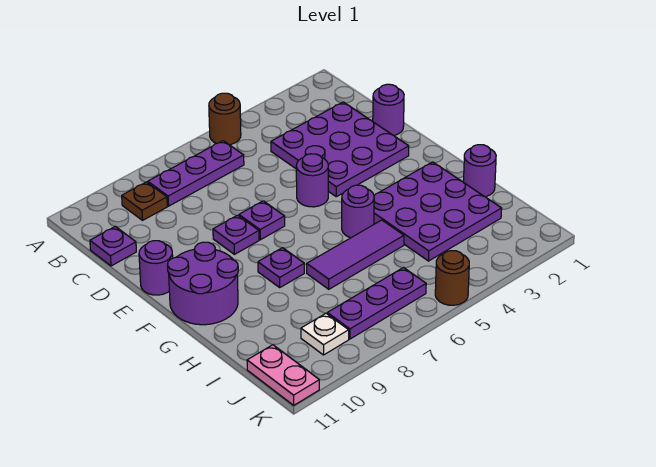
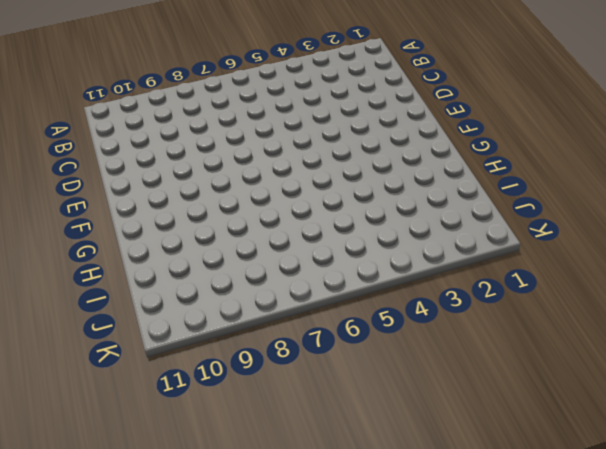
none -> brown round brick A5 level 1
none -> purple plate B6:B8 level 1
none -> brown plate B9 level 1

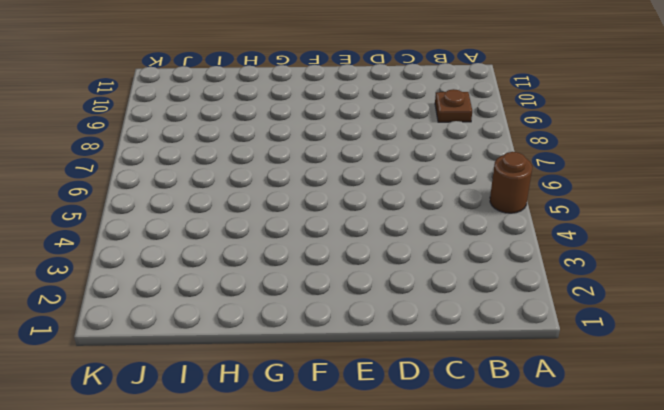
none -> purple plate B6:B8 level 1
none -> purple plate C2:E4 level 1
none -> purple plate C11 level 1

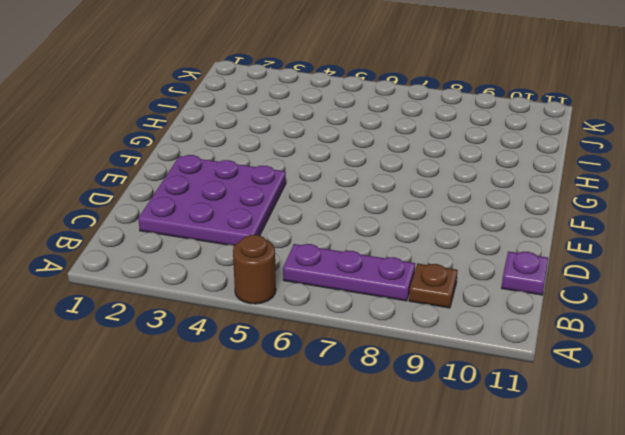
none -> purple round brick D1 level 1
none -> purple round brick E5 level 1
none -> purple plate E7 level 1

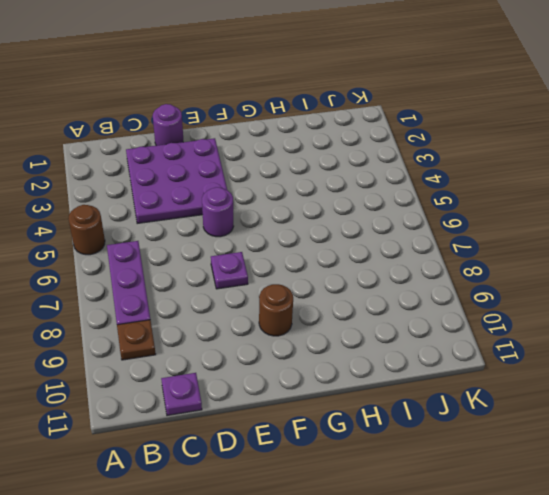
brown round brick F9 level 1 -> brown round brick K5 level 1
none -> purple plate E8 level 1
none -> purple round brick E11 level 1
none -> purple round brick F10:G11 level 1

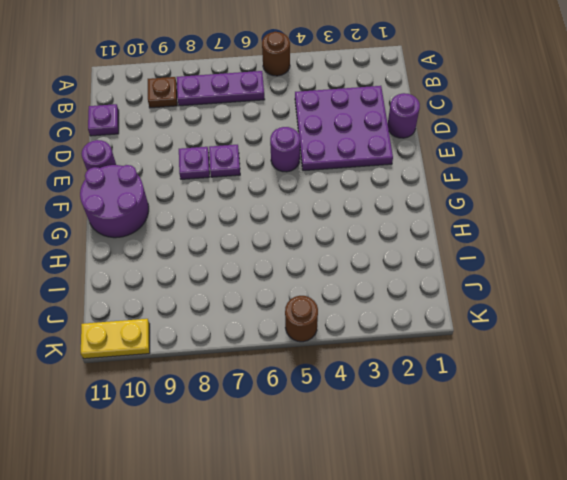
yellow plate K10:K11 level 1 -> pink plate J11:K11 level 1
none -> purple plate G2:I4 level 1
none -> purple round brick G5 level 1
none -> purple plate G8 level 1

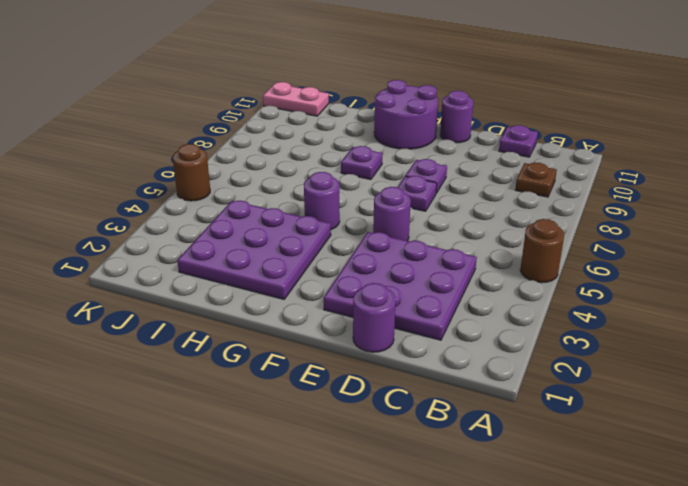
none -> purple plate B6:B8 level 1
none -> purple round brick H1 level 1
none -> purple tile H5:H7 level 1

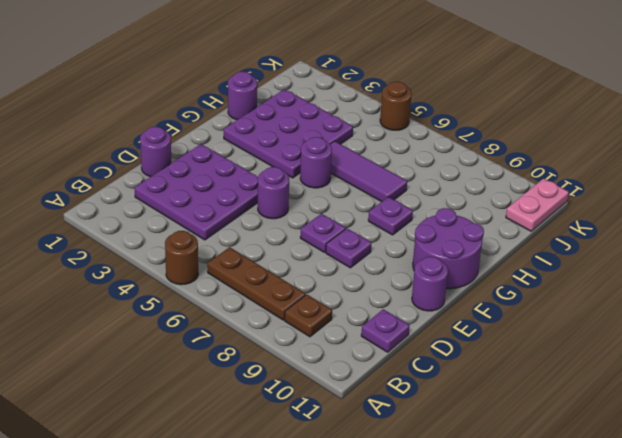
brown plate B6:B8 level 1 -> purple plate B6:B8 level 1
none -> purple plate J6:J8 level 1
none -> white plate J9 level 1

